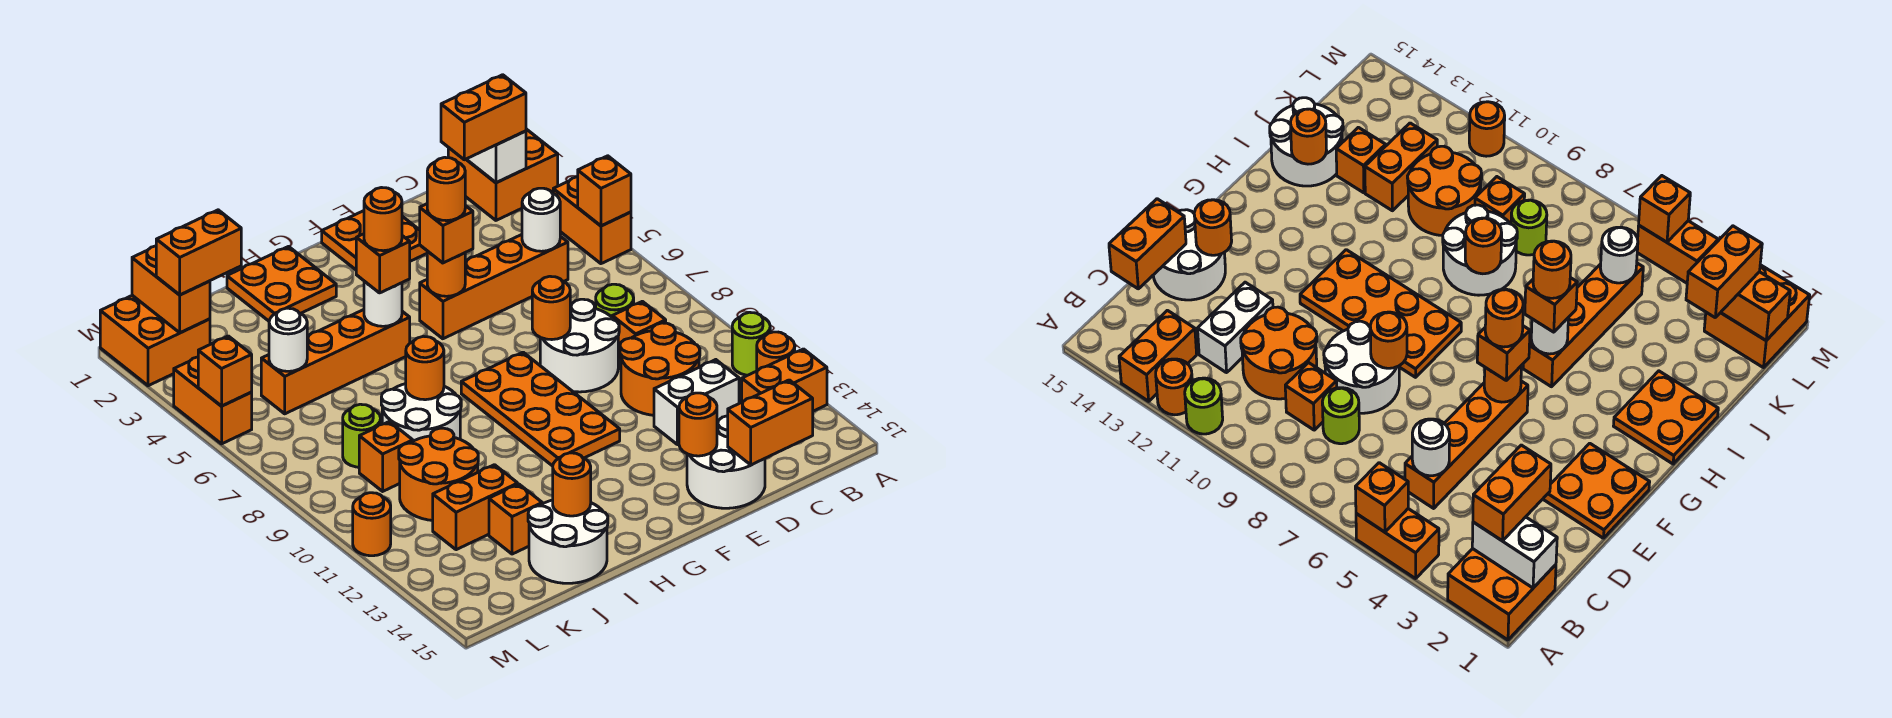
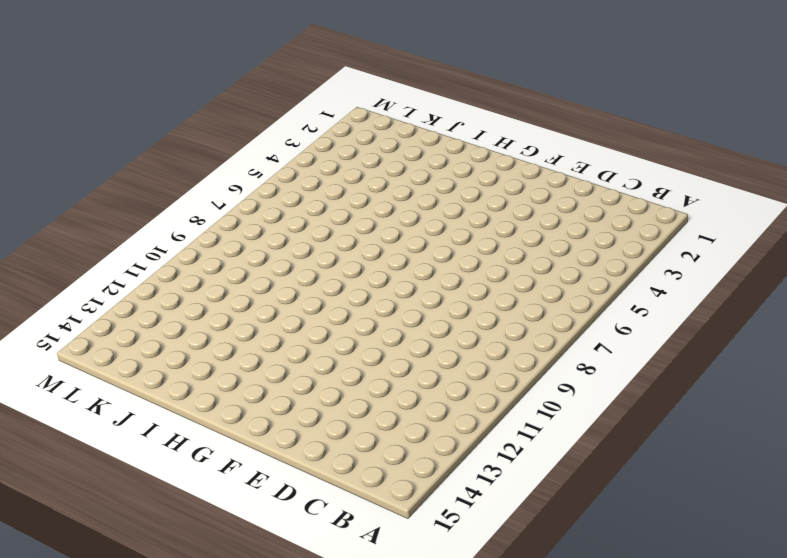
none -> orange brick A1:B2 level 1
none -> orange brick A4:A5 level 1
none -> lime round brick A11 level 1
none -> orange round brick A12 level 1

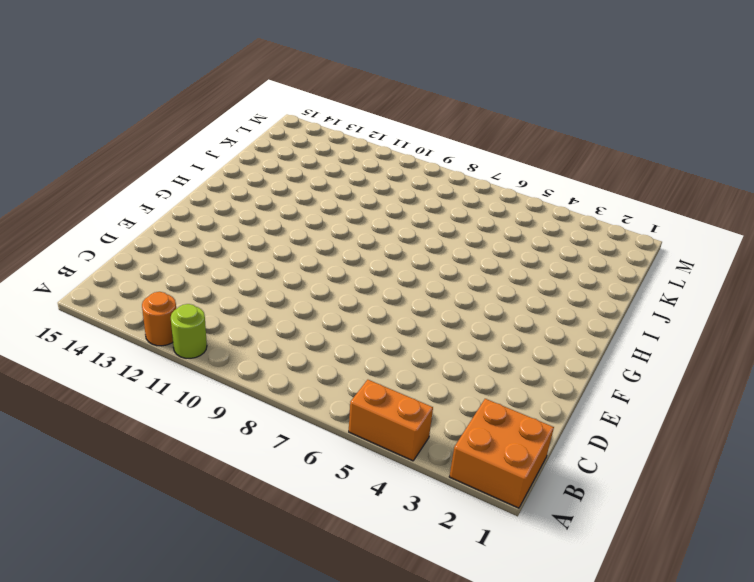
none -> orange brick A13:B13 level 1
none -> orange brick C5:F5 level 1
none -> lime round brick C8 level 1
none -> orange brick C9 level 1

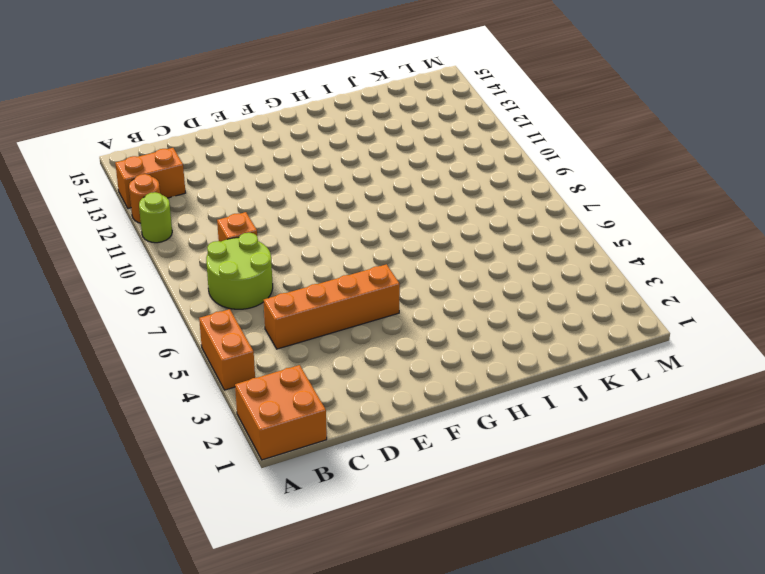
lime round brick B7:C8 level 1 -> lime round brick C8 level 1
none -> orange round brick C10:D11 level 1
none -> white brick C12:D12 level 1
none -> white round brick D8:E9 level 1
none -> white round brick D14:E15 level 1

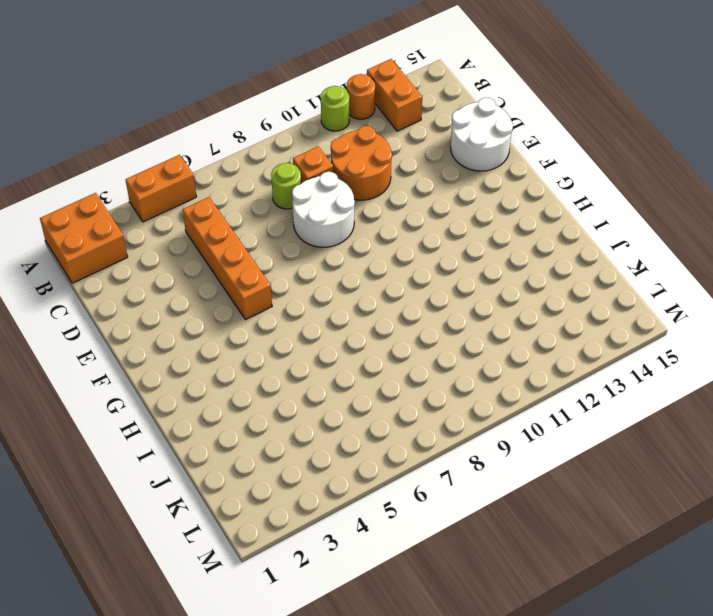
none -> white brick C12:D12 level 1
none -> orange plate E1:F2 level 1
none -> orange plate F8:G11 level 1
none -> orange plate H1:I2 level 1

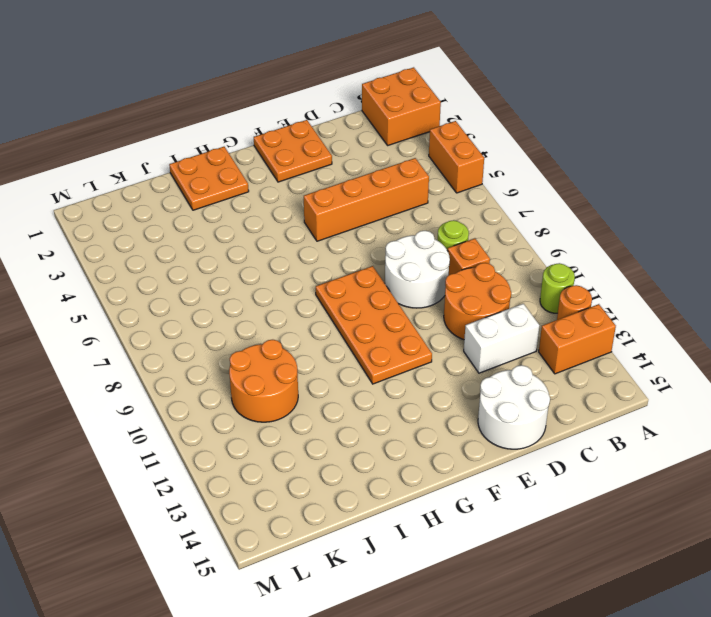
none -> orange brick H5:K5 level 1
none -> white round brick I8:J9 level 1
none -> white round brick I14:J15 level 1
none -> orange brick J12:K12 level 1

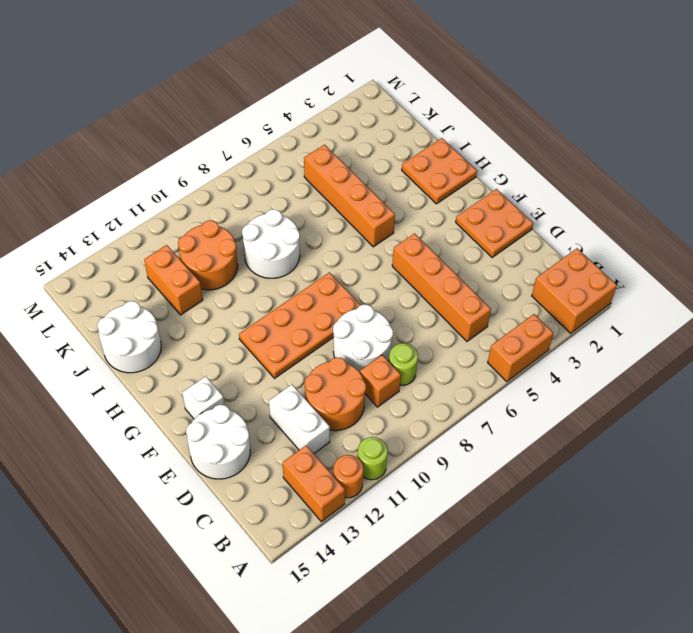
white brick F14 level 1 -> none
none -> orange brick J13 level 1
none -> lime round brick K8 level 1
none -> orange brick K9 level 1
none -> orange brick L1:M2 level 1

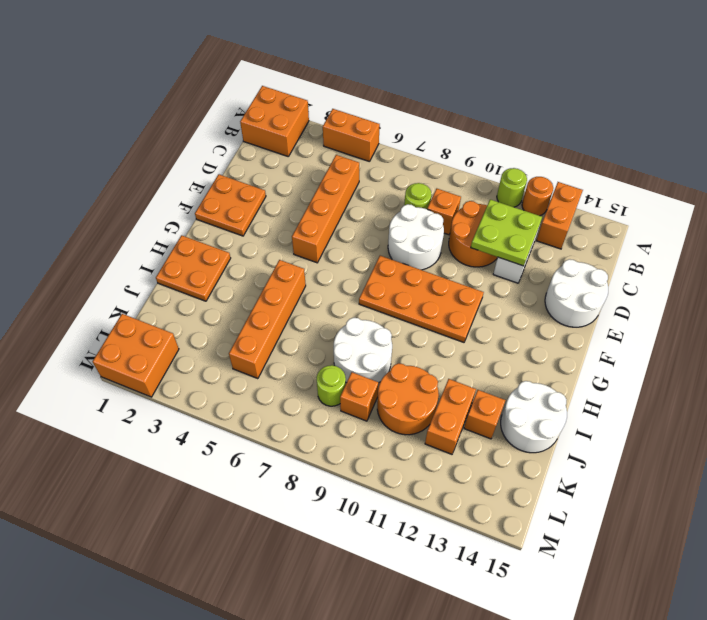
lime plate C11:D12 level 2 -> none
none -> orange brick M4:M5 level 1
none -> orange round brick M11 level 1
none -> orange brick A5 level 2
none -> white brick B1:B2 level 2

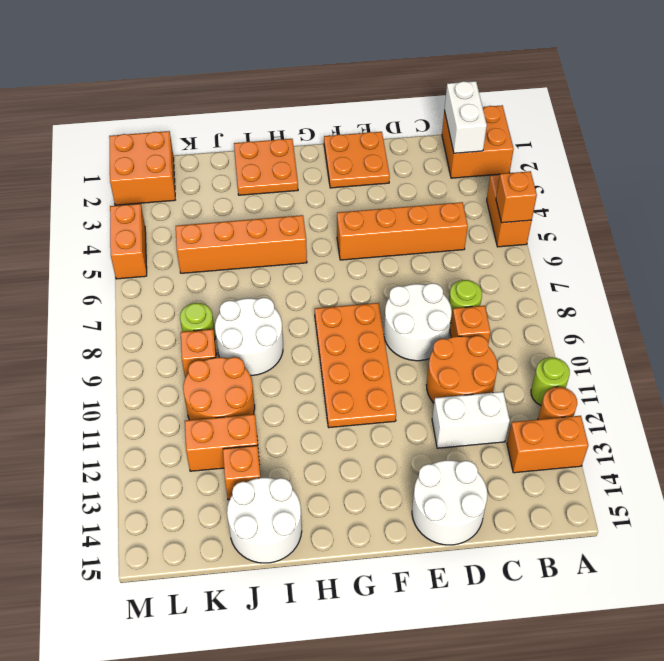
none -> orange round brick M11 level 1
none -> white round brick C5 level 2
none -> orange brick C15:D15 level 2
none -> orange round brick E8 level 2

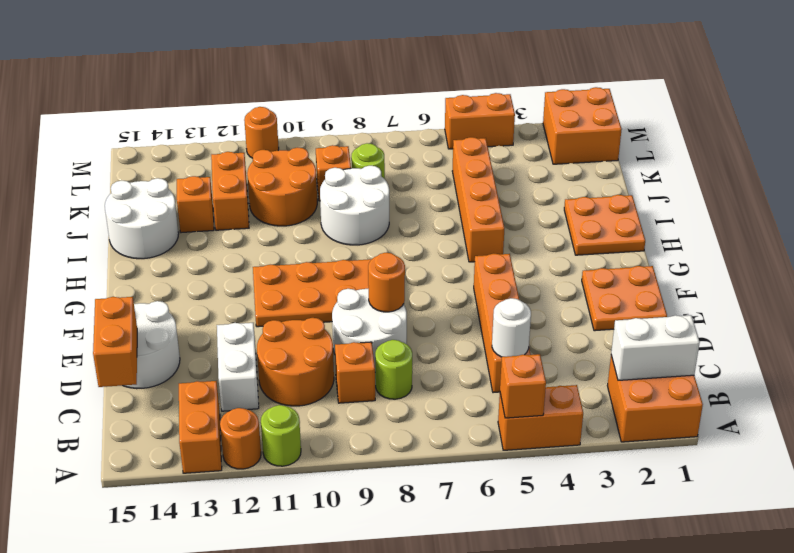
none -> orange round brick E14 level 2
none -> orange round brick F5 level 2
none -> white round brick H5 level 2
none -> orange round brick I8 level 2

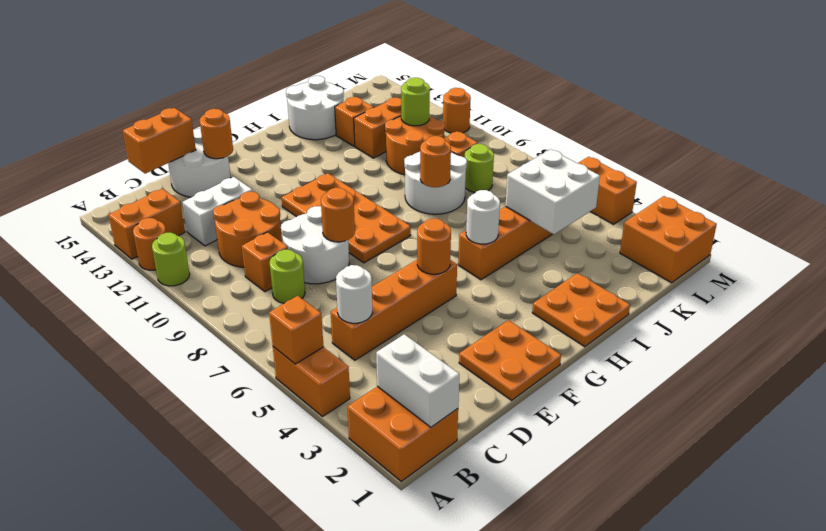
white brick J4:K5 level 2 -> white round brick K5 level 2
lime round brick K11 level 2 -> none
none -> orange round brick I14 level 2
none -> orange brick L1:L2 level 2
none -> orange brick M5 level 2
none -> orange brick B2:C2 level 3

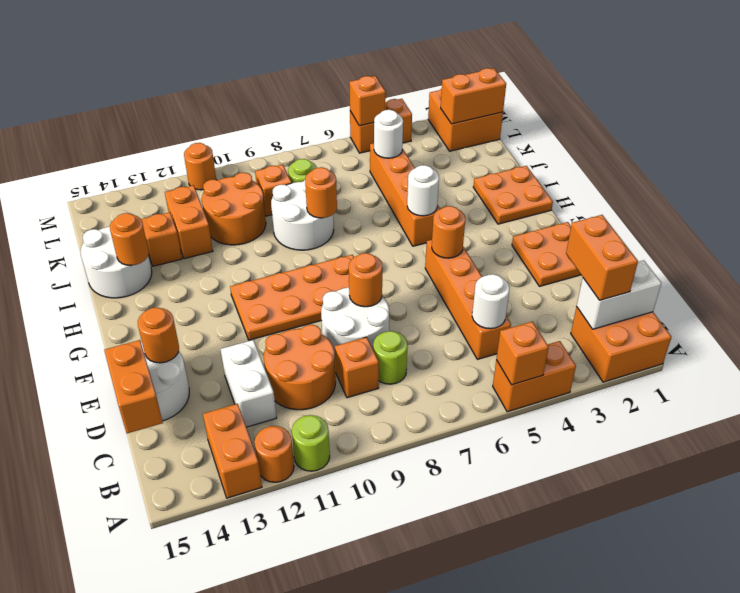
none -> orange brick F5 level 3
none -> orange brick H5 level 3
none -> orange brick K2:L2 level 3
none -> orange round brick F5 level 4

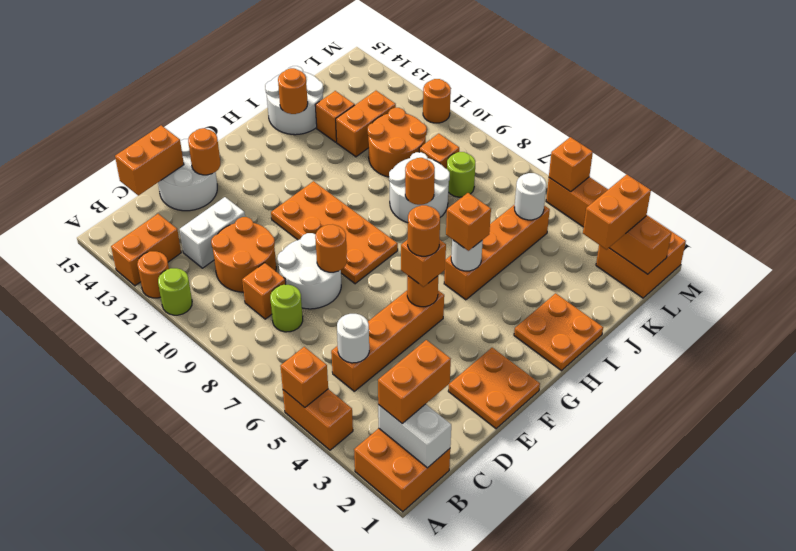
none -> orange round brick H5 level 4

